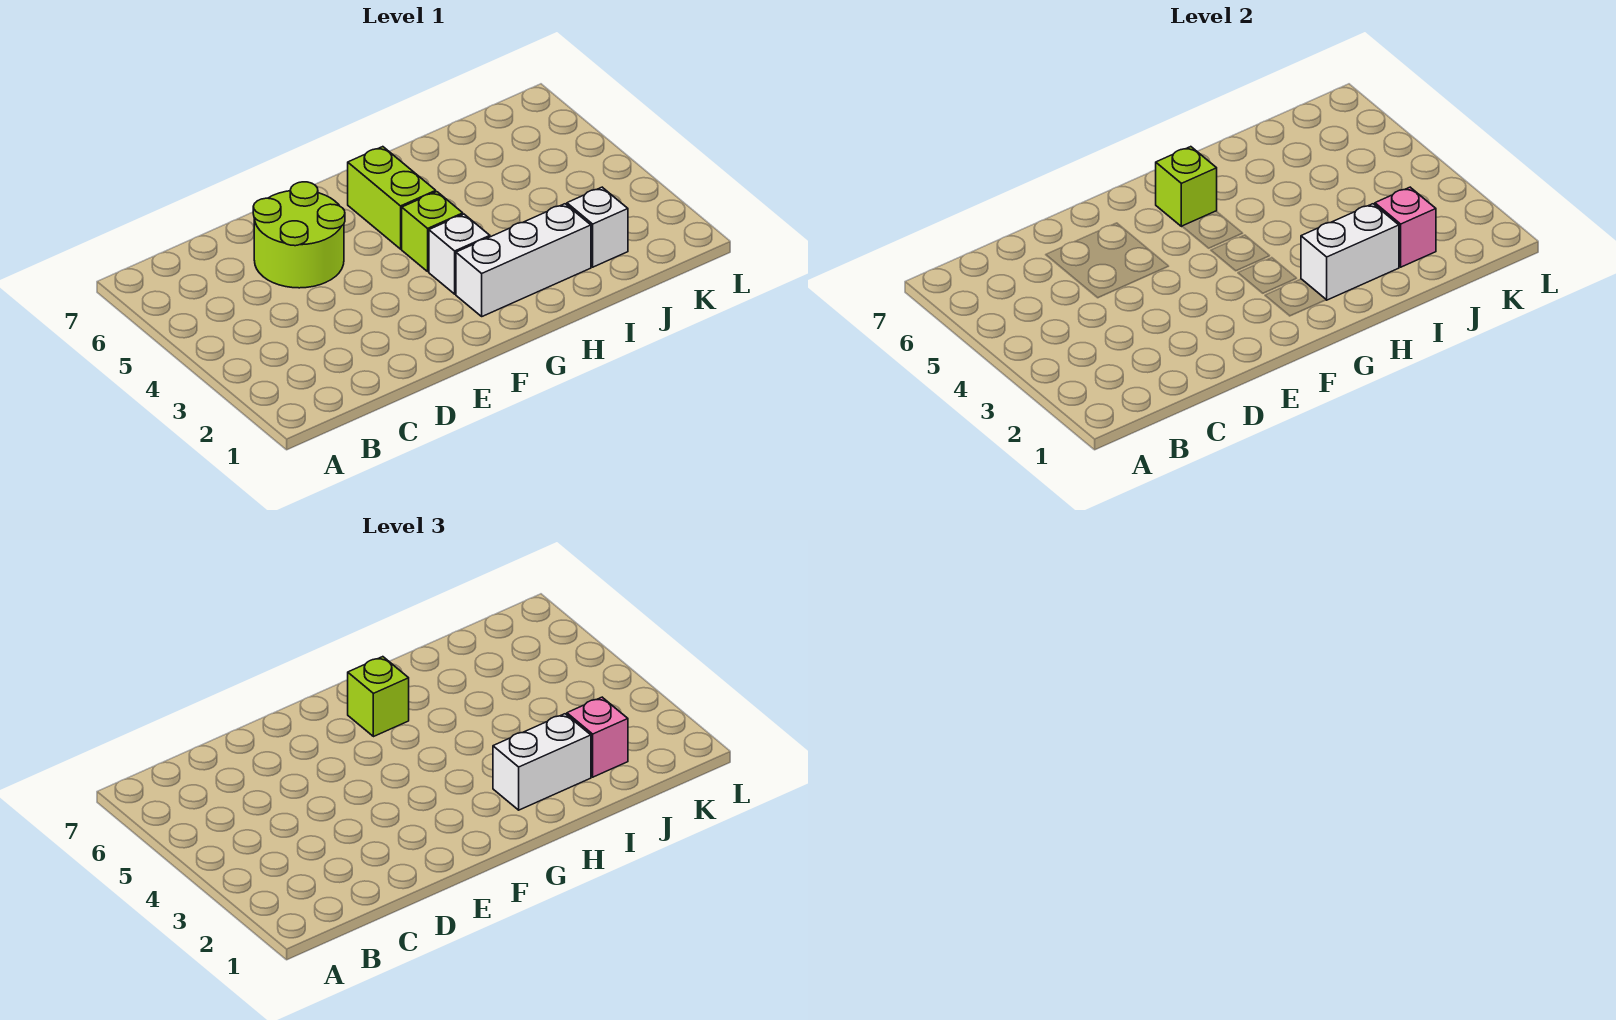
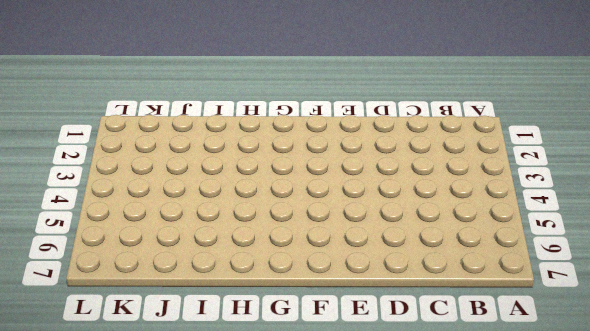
none -> lime round brick D5:E6 level 1
none -> white brick G2:I2 level 1
none -> white brick G3 level 1

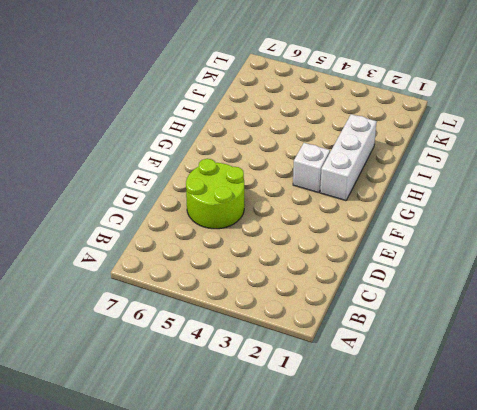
none -> lime brick G4 level 1
none -> lime brick G5:G6 level 1
none -> white brick J2 level 1

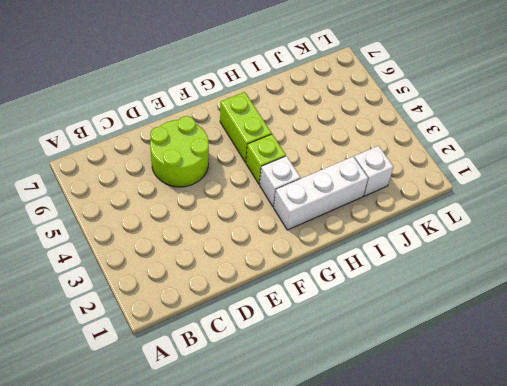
none -> lime brick G6 level 2
none -> white brick H2:I2 level 2
none -> pink brick J2 level 2

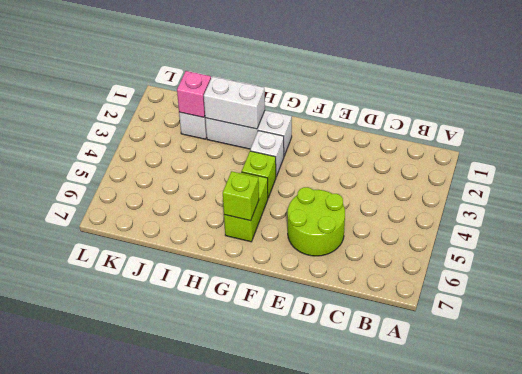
none -> lime brick G6 level 3
none -> white brick H2:I2 level 3
none -> pink brick J2 level 3

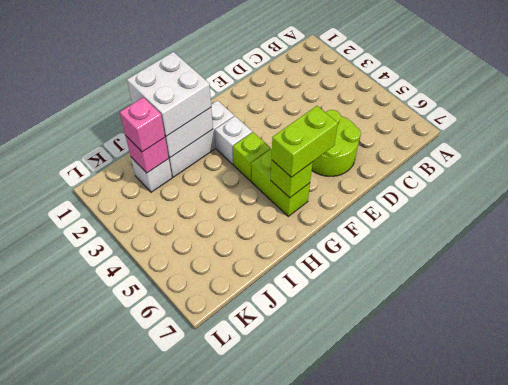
lime brick F6:G6 level 3 -> lime brick G6 level 3
white brick H1:I2 level 3 -> white brick H2:I2 level 3

